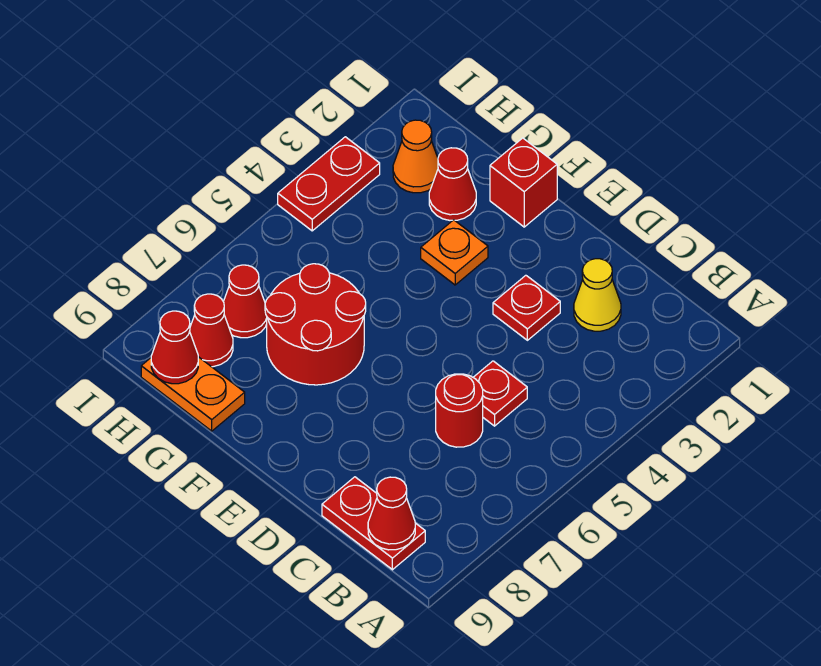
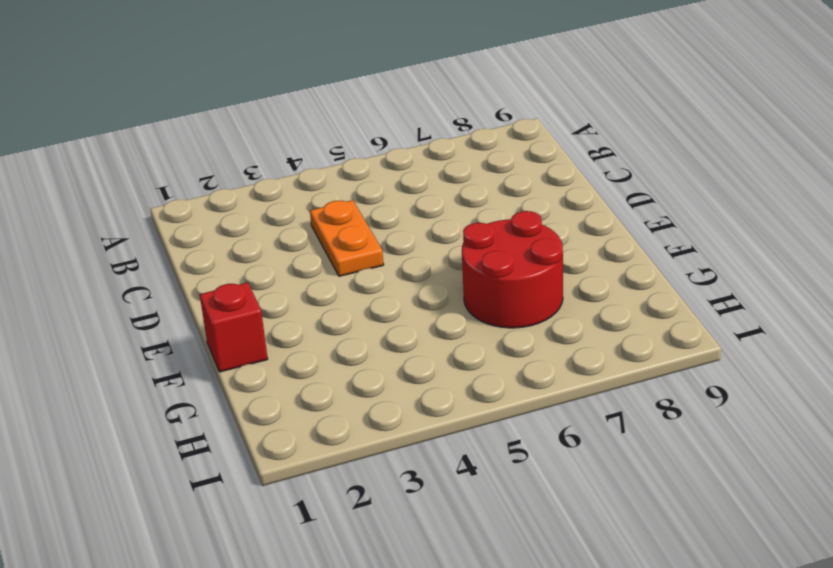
orange plate C4:D4 level 1 -> orange plate G9:H9 level 1
none -> red plate B9:C9 level 1
none -> yellow cone C2 level 1
none -> red plate C5 level 1

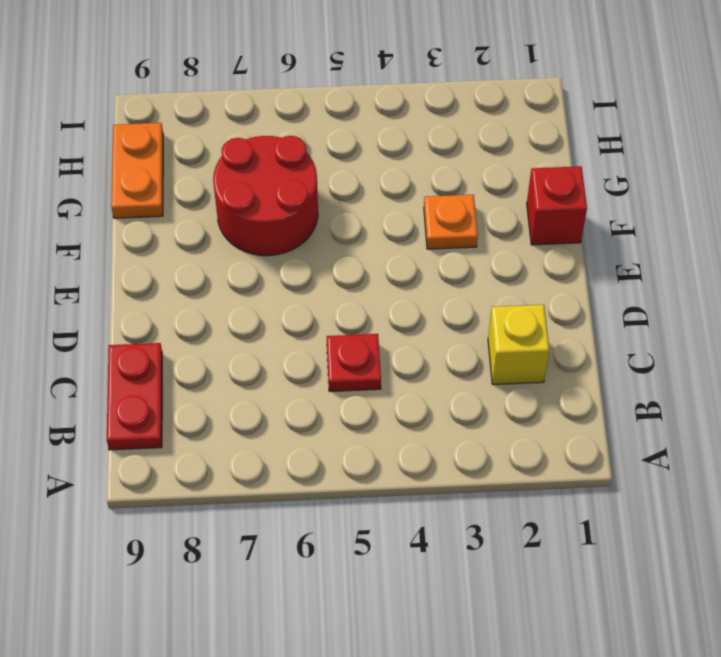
yellow brick C2 level 1 -> yellow cone C2 level 1
none -> red round brick C6 level 1
none -> red plate D3 level 1
none -> red cone G2 level 1

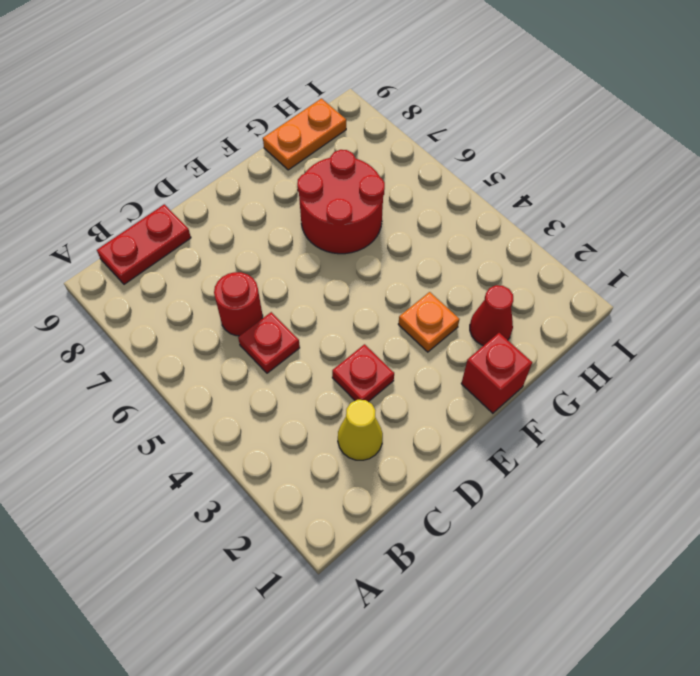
none -> orange cone H2 level 1
none -> red cone H7 level 1
none -> red cone H8 level 1

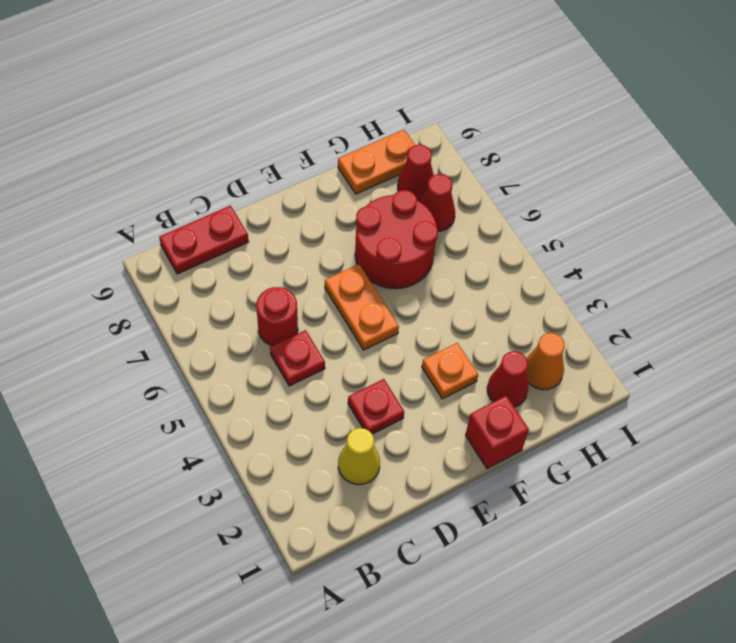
orange plate E5:E6 level 1 -> none
none -> red plate I3:I4 level 1
none -> red cone B9 level 2
none -> red cone H9 level 2

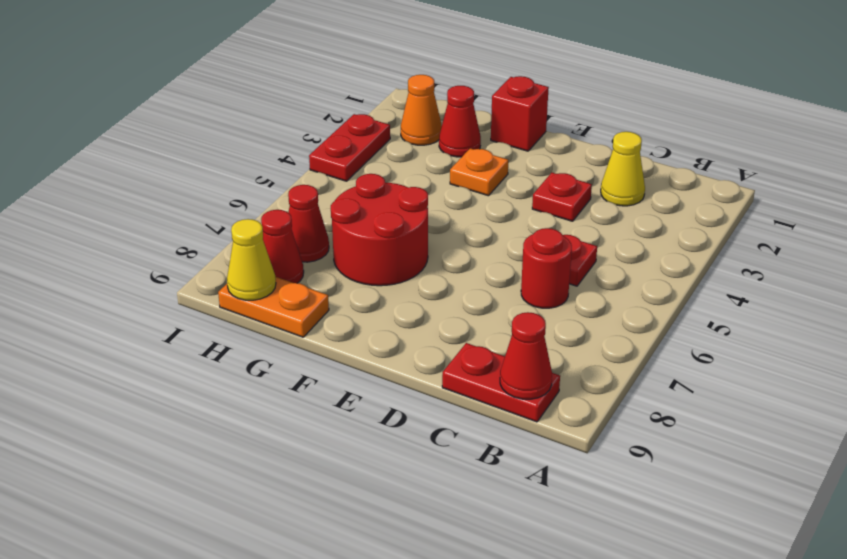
yellow cone H9 level 2 -> red cone H9 level 2

